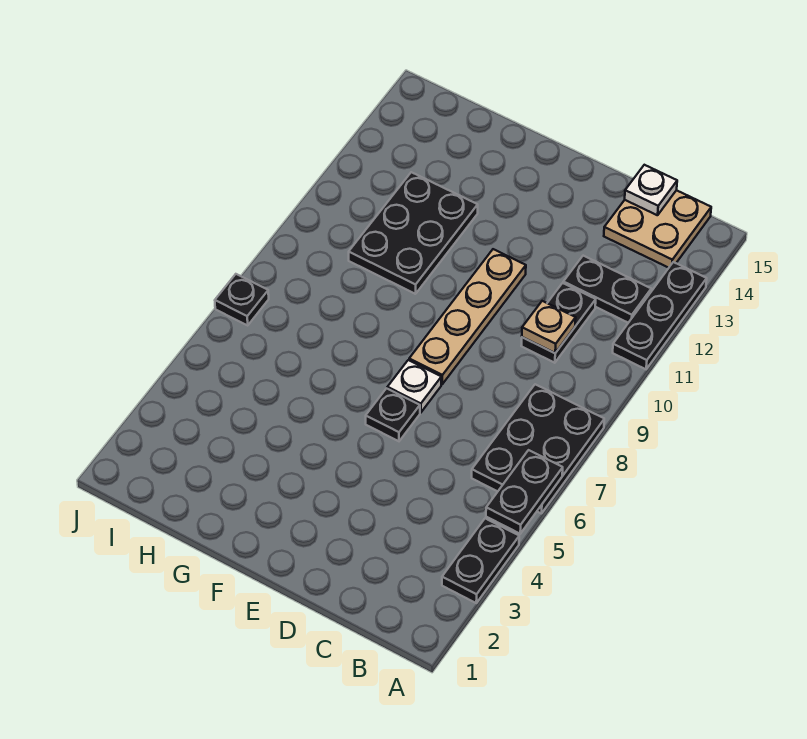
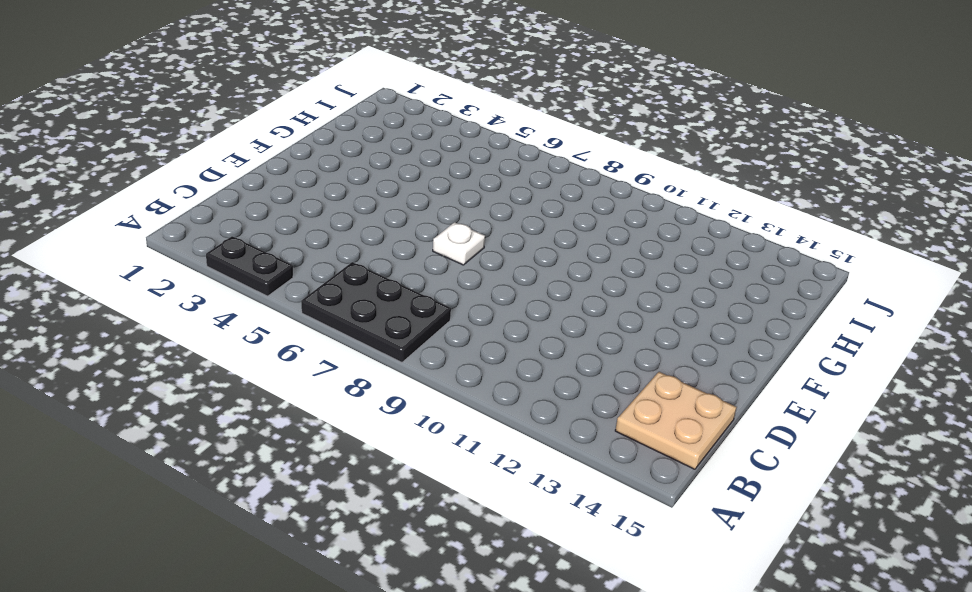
none -> black plate A11:A13 level 1
none -> black plate B12:C12 level 1
none -> black plate C10:C11 level 1

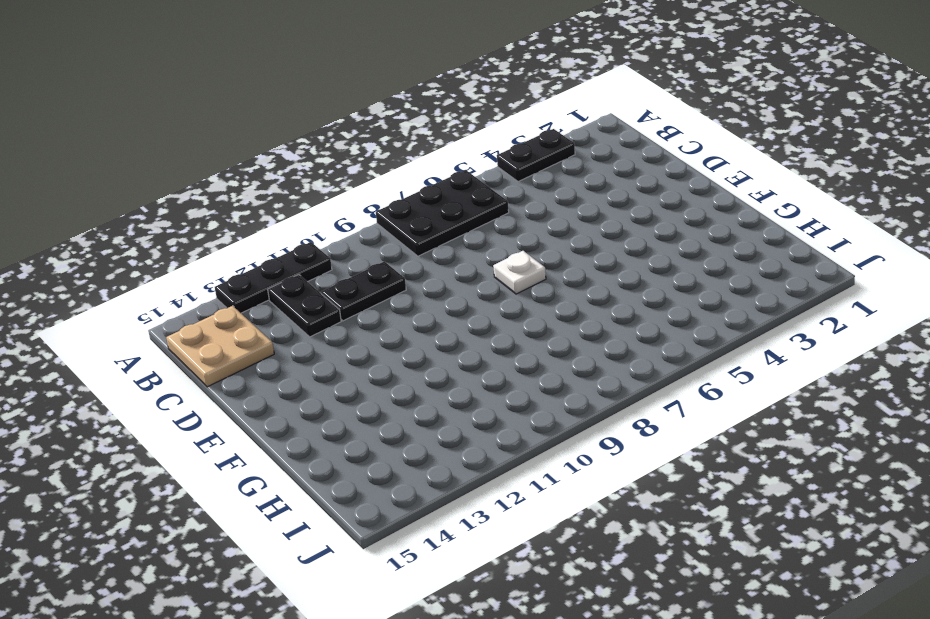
none -> black plate E6 level 1
none -> tan plate E8:E11 level 1
none -> black plate G10:H12 level 1

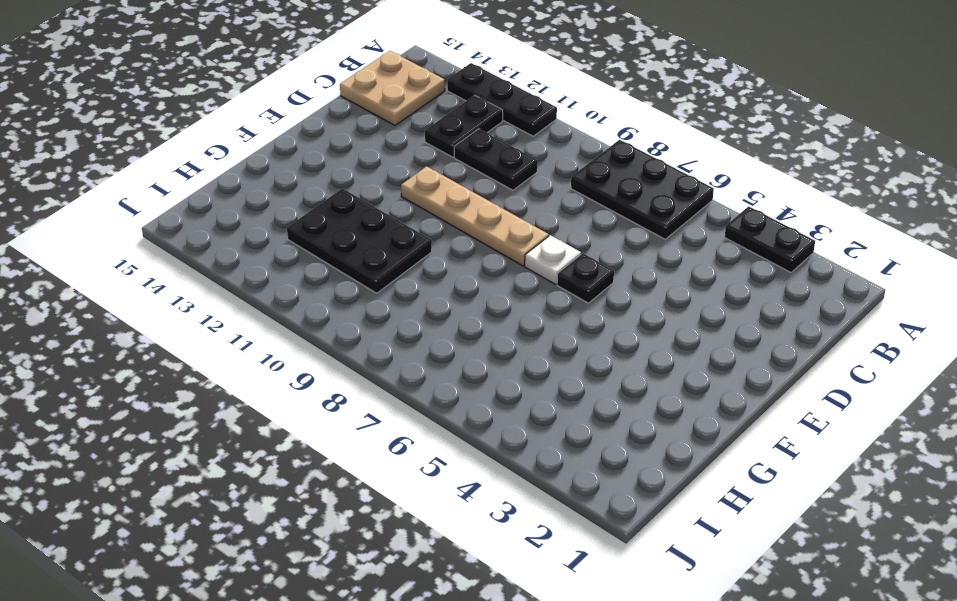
none -> black plate J7 level 1
none -> black plate A5:A6 level 2
none -> tan plate C10 level 2

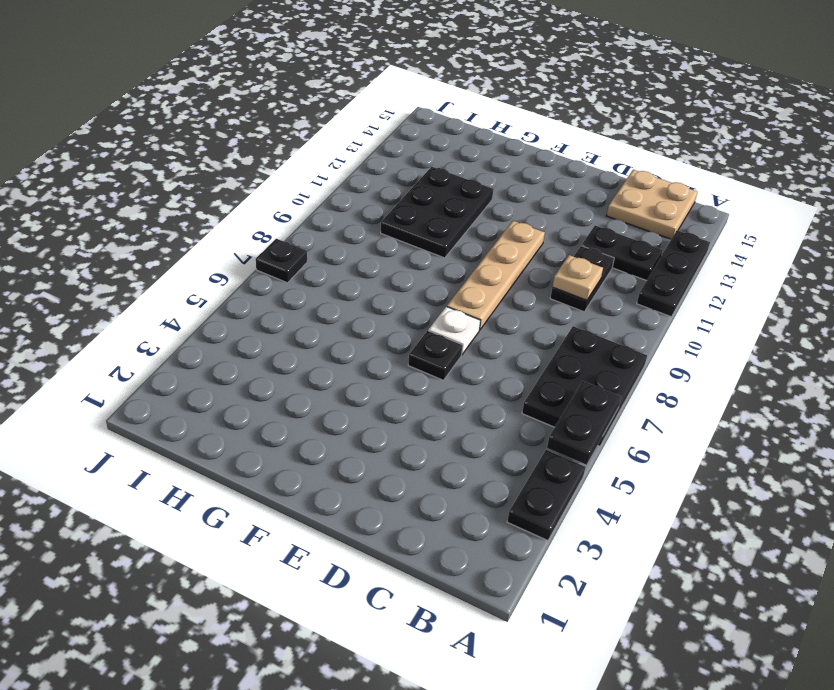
none -> white plate C15 level 2

